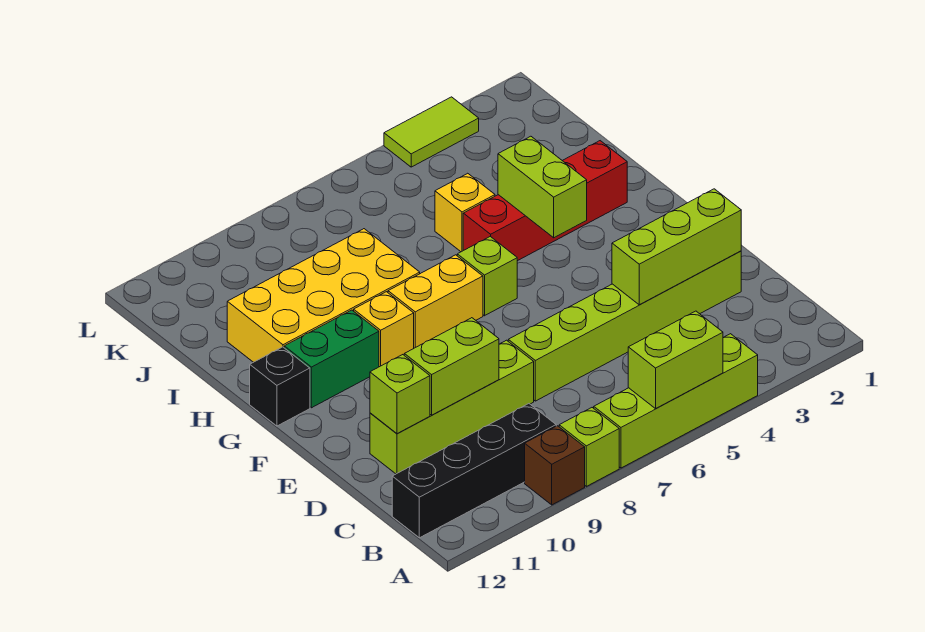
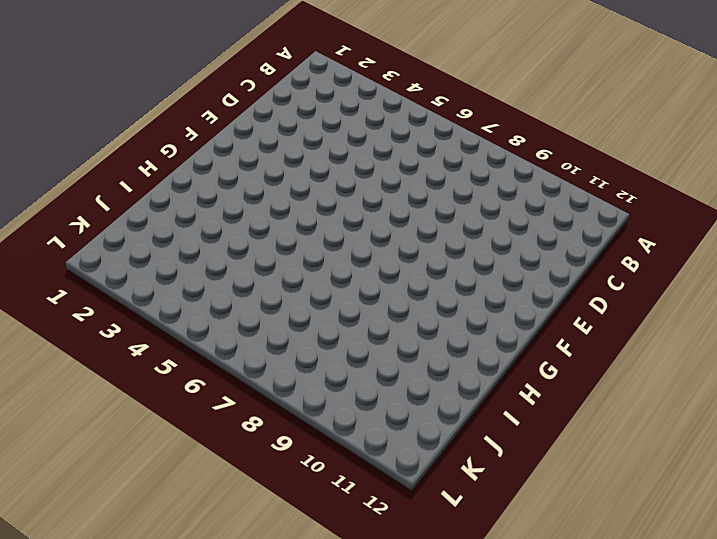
none -> lime brick A4:A7 level 1
none -> lime brick A8 level 1
none -> brown brick A9 level 1

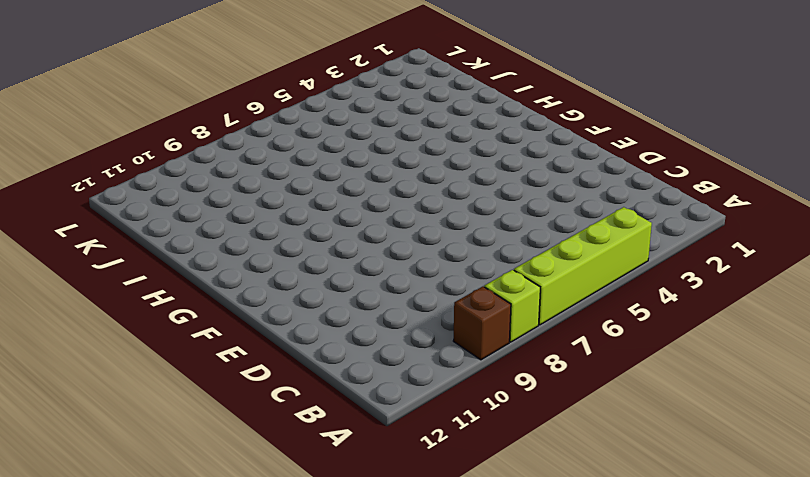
none -> black brick B9:B12 level 1
none -> lime brick D2:D7 level 1
none -> lime brick D8:D11 level 1

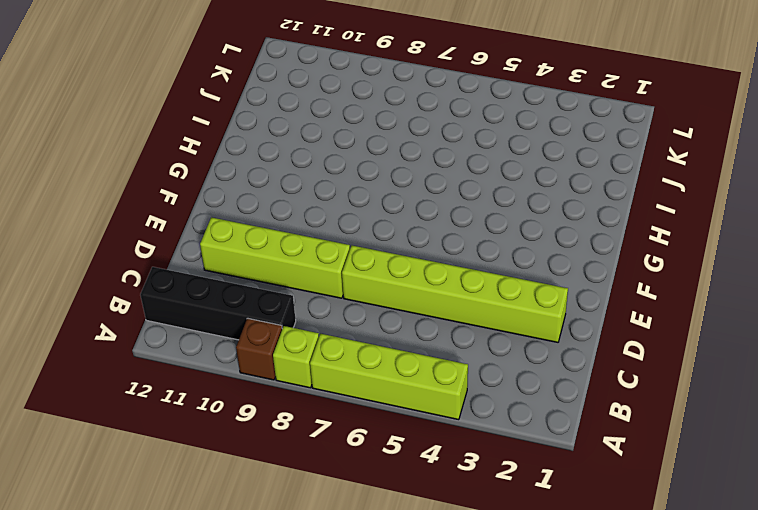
none -> lime brick G6 level 1
none -> yellow brick G7:G8 level 1
none -> yellow brick G9 level 1

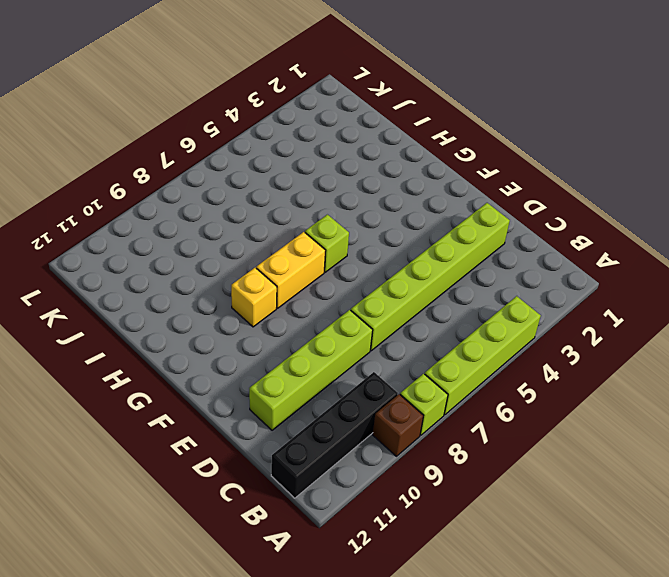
none -> green brick G10:G11 level 1
none -> black brick G12 level 1
none -> red brick H2:H5 level 1

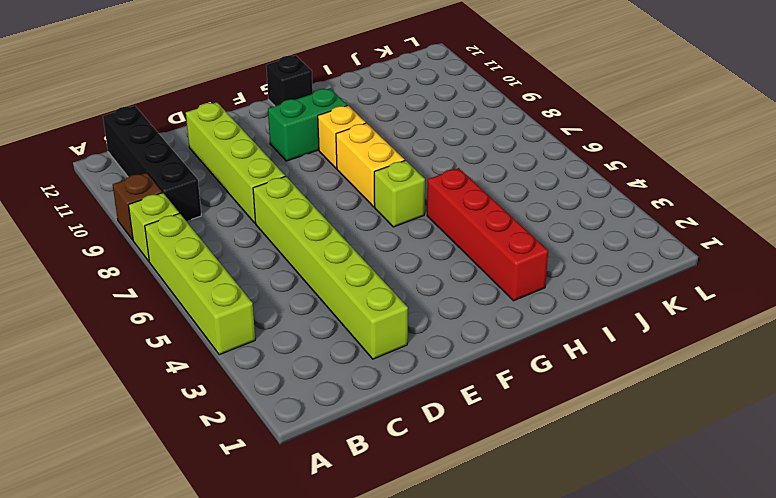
green brick F10:G10 level 1 -> green brick G10:G11 level 1
none -> yellow brick H8:I11 level 1
none -> yellow brick I5 level 1
none -> lime tile L3:L4 level 1

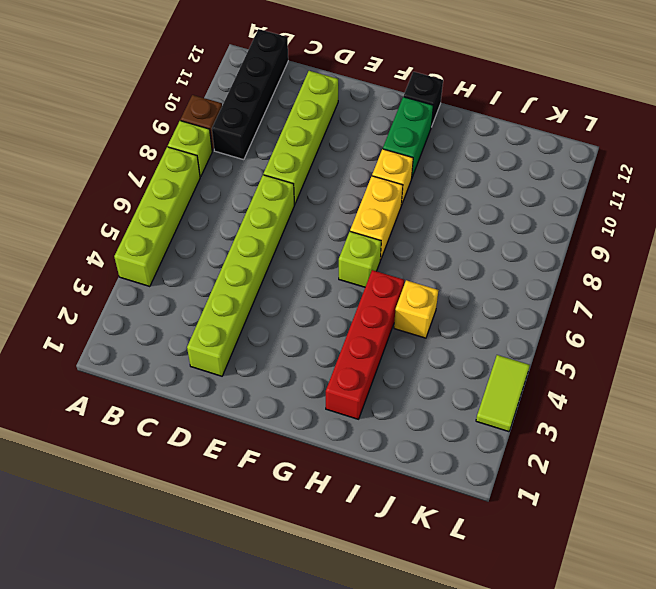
none -> yellow brick H8:I11 level 1
none -> lime brick A5:A6 level 2
none -> lime brick D2:D4 level 2

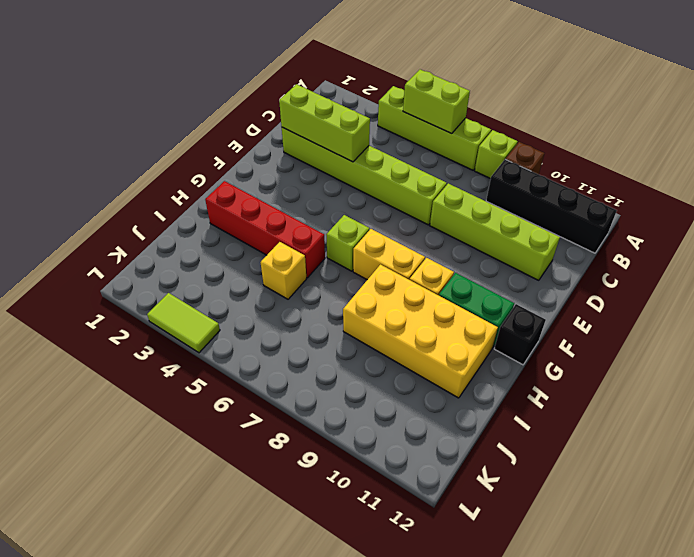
none -> lime brick D9:D10 level 2
none -> lime brick D11 level 2
none -> lime brick G4:H4 level 2

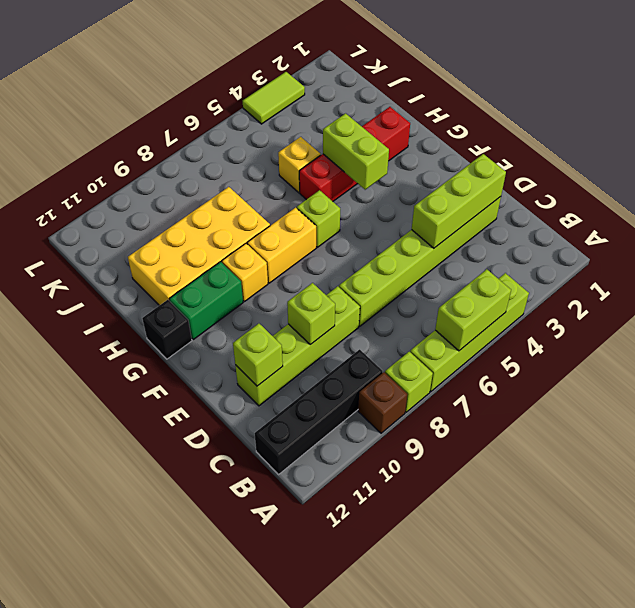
lime brick D9 level 2 -> lime brick D9:D10 level 2

